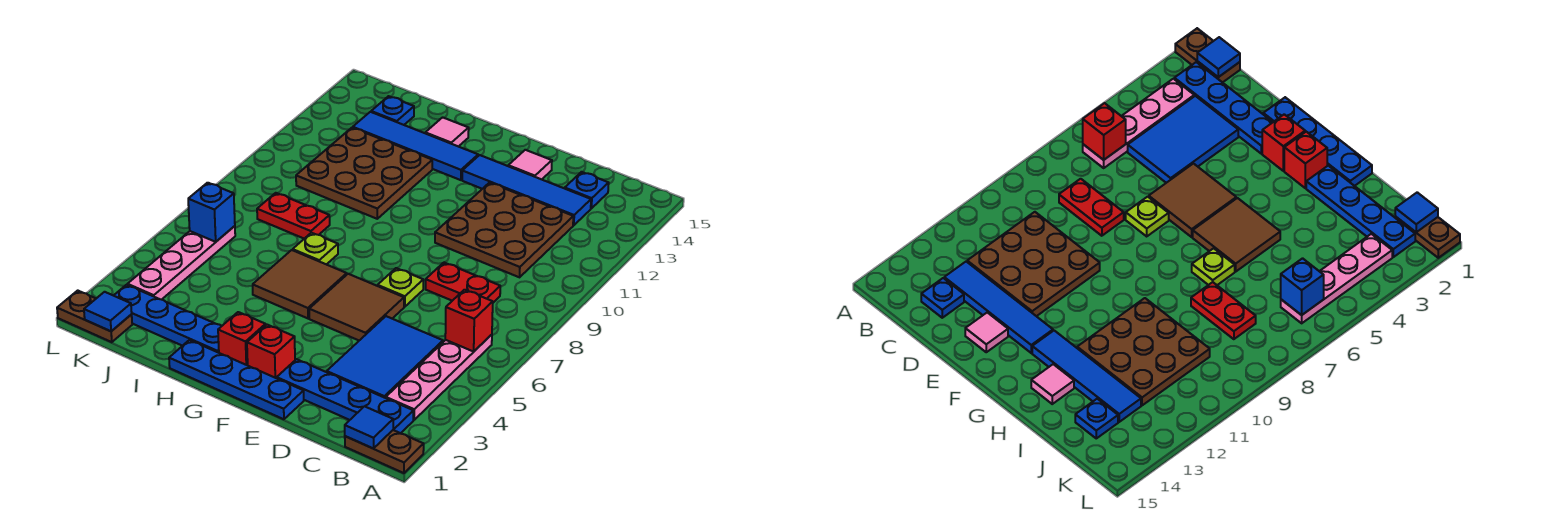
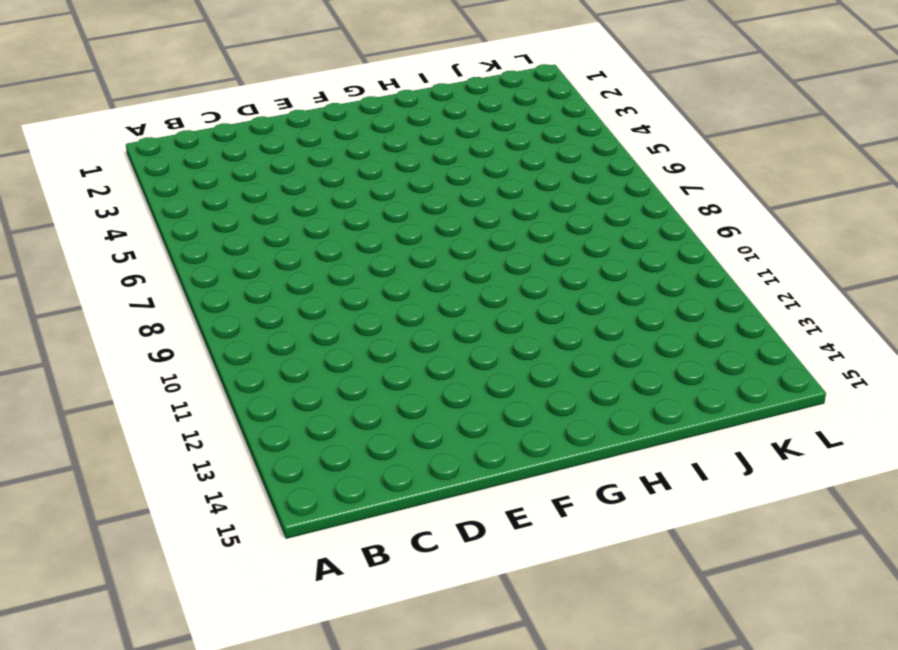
none -> brown plate A1:B1 level 1
none -> blue plate B2:E2 level 1
none -> pink plate B3:B6 level 1

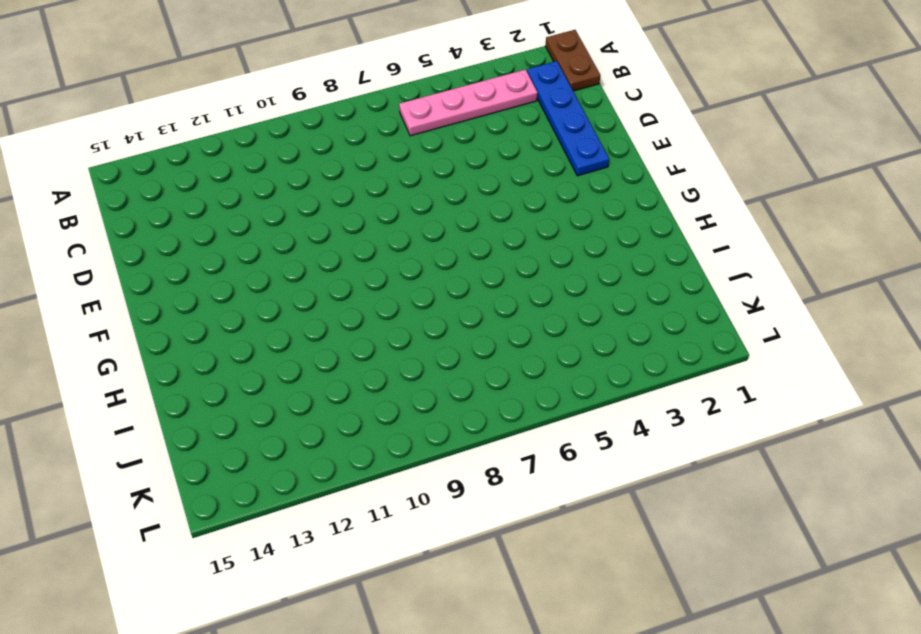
none -> blue tile C3:D5 level 1
none -> red plate C8:D8 level 1
none -> brown plate C10:E12 level 1

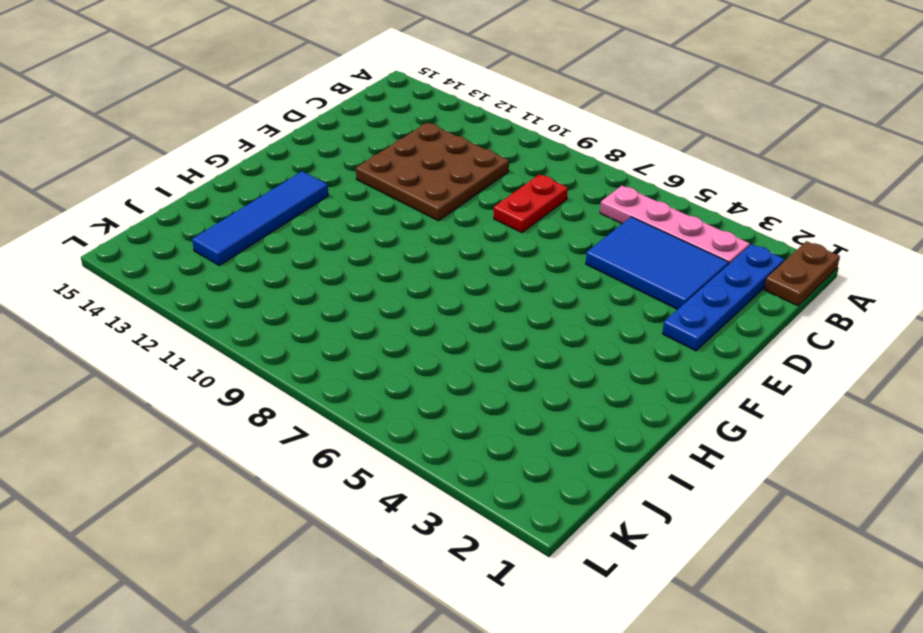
none -> blue tile C13:F13 level 1
none -> blue plate C14 level 1
none -> blue plate E1:H1 level 1

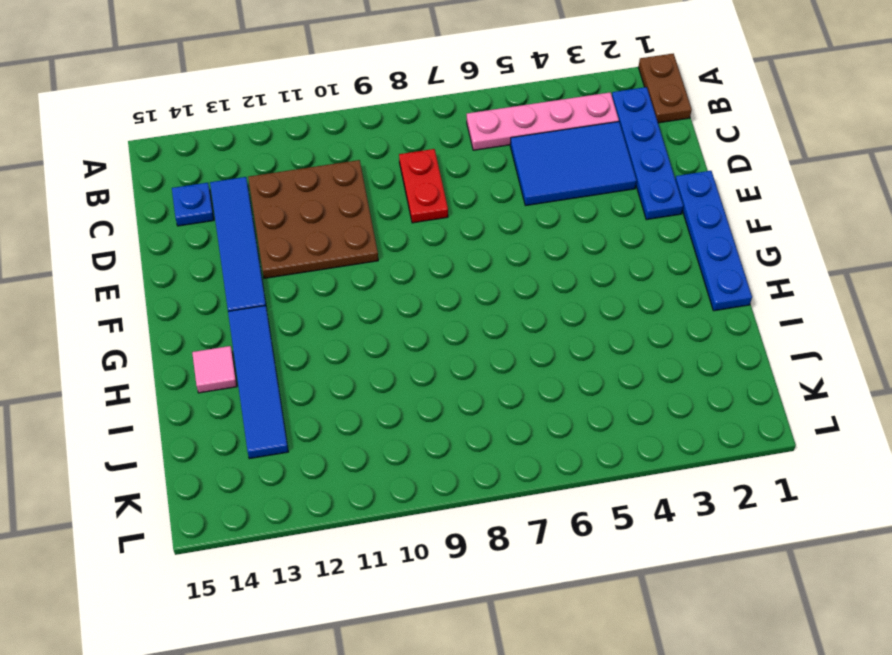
none -> brown tile E5:F6 level 1
none -> lime plate E7 level 1
none -> pink tile E14 level 1

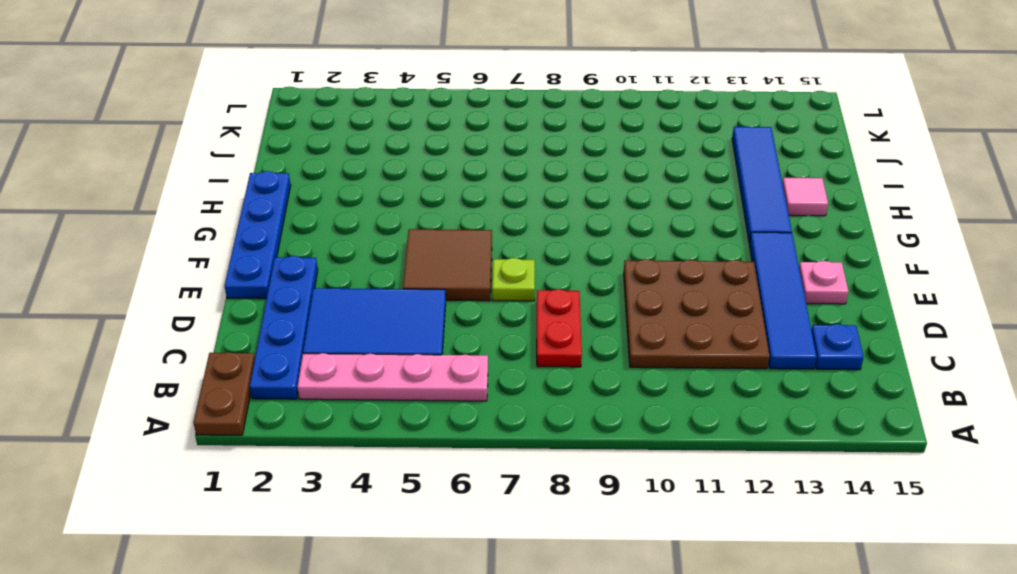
pink plate E14 level 1 -> pink tile E14 level 1
none -> red brick F2 level 1
none -> red brick G2 level 1
none -> brown tile G5:H6 level 1

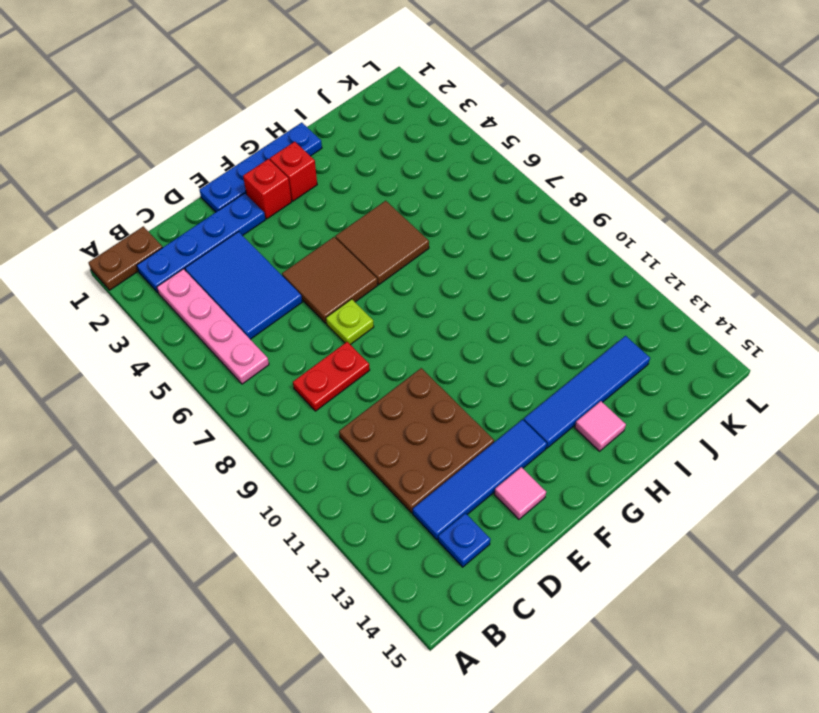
none -> blue plate H2:K2 level 1
none -> lime plate H7 level 1
none -> brown plate H10:J12 level 1

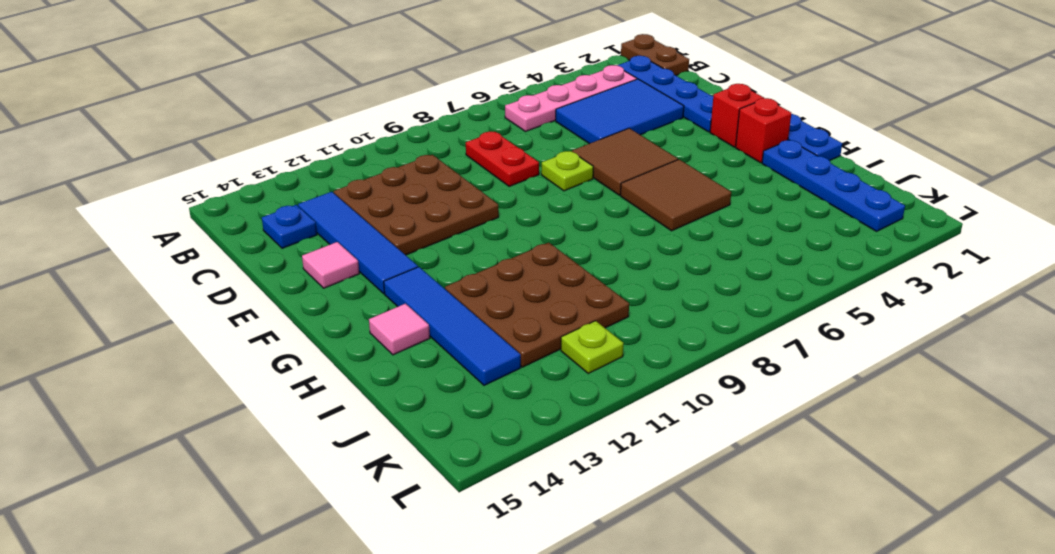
lime plate K11 level 1 -> lime plate H7 level 1
none -> red plate I8:J8 level 1
none -> blue plate J14 level 1
none -> brown plate K1:L1 level 1

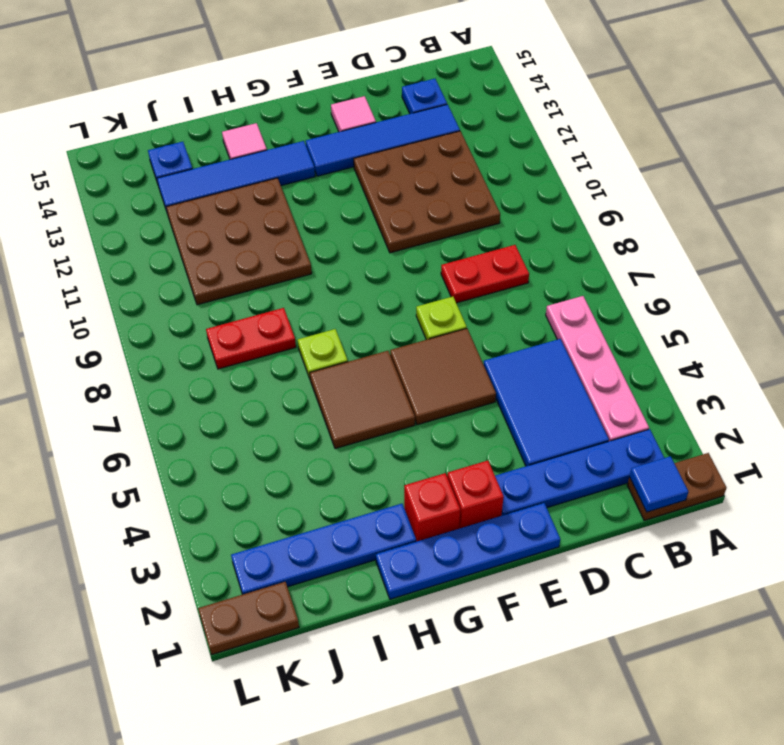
none -> pink plate K3:K6 level 1
none -> red brick B6 level 2
none -> blue tile K1 level 2

